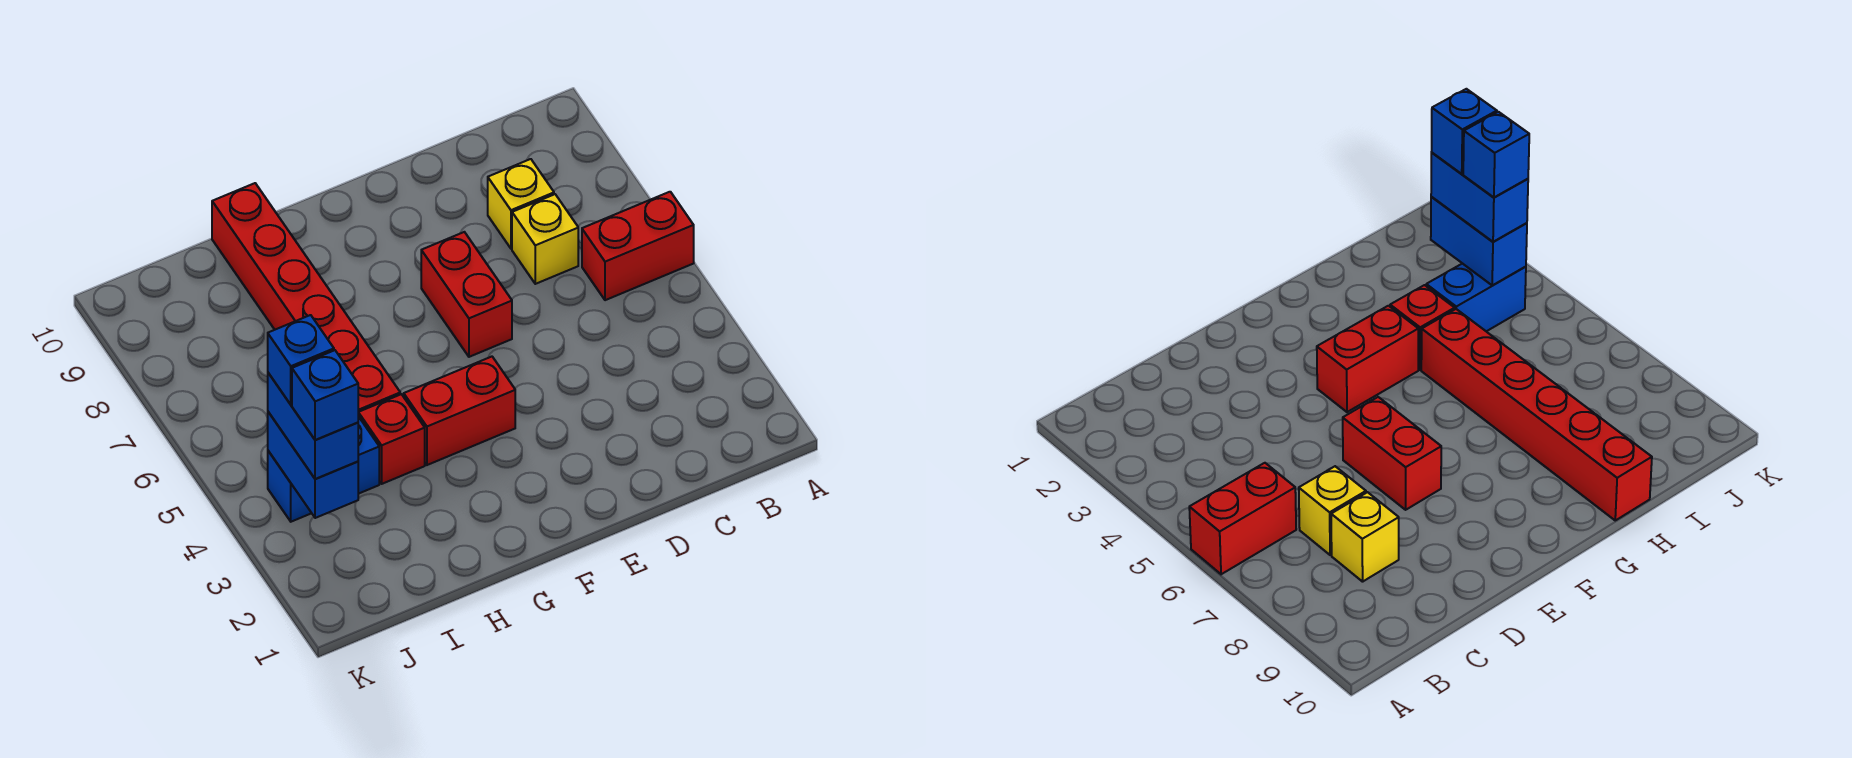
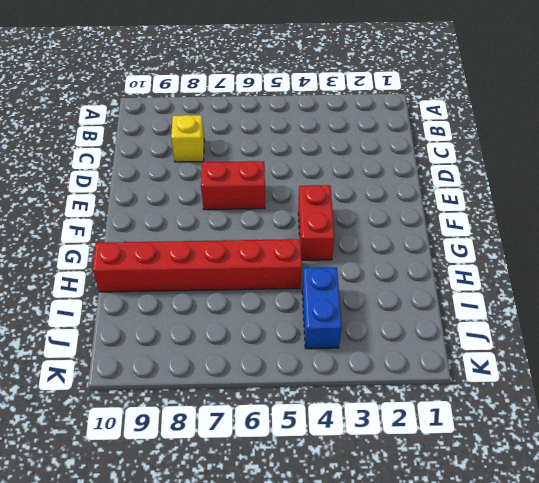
none -> red brick A6:B6 level 1
none -> yellow brick C7 level 1
none -> red brick H4 level 1

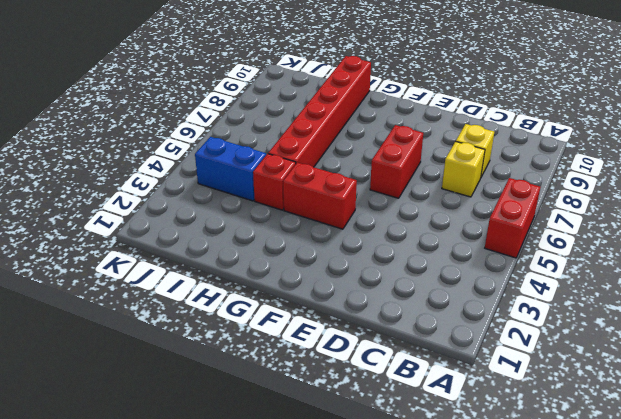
red brick A5:A6 level 1 -> red brick A6:B6 level 1
none -> blue brick J3:J4 level 2
none -> blue brick J3:J4 level 3
none -> blue brick J3 level 4

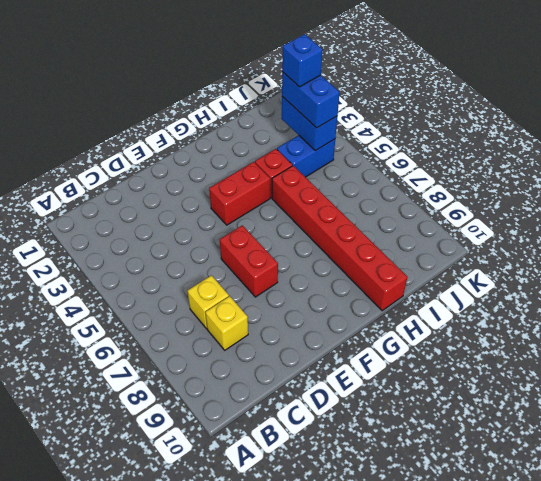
none -> red brick A6:B6 level 1
none -> blue brick J4 level 4

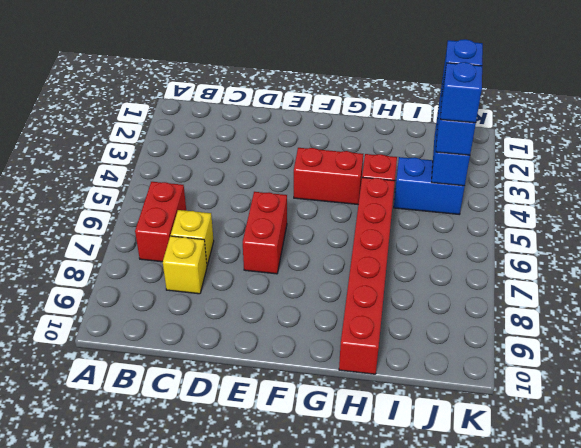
red brick B6:B7 level 1 -> red brick A6:B6 level 1

